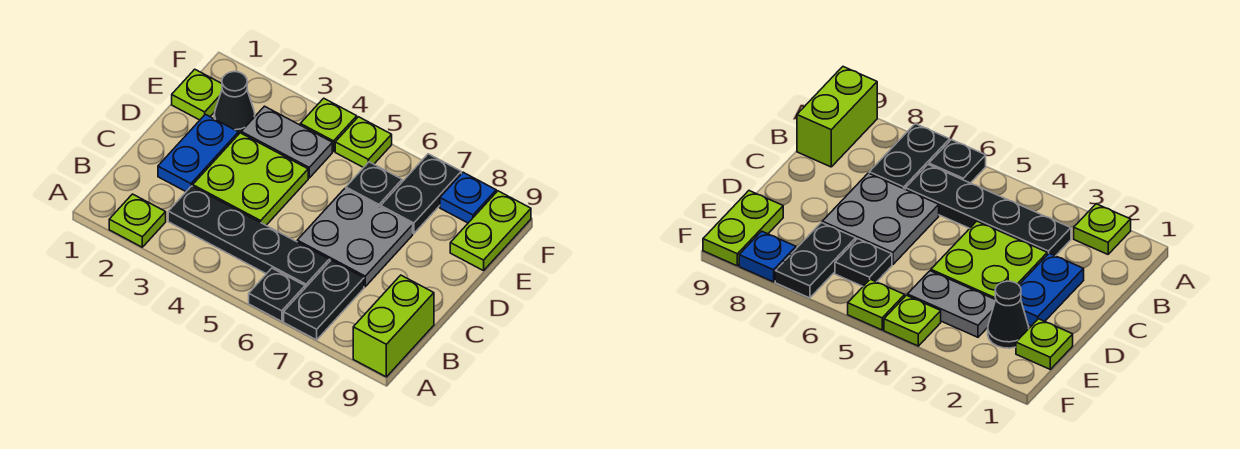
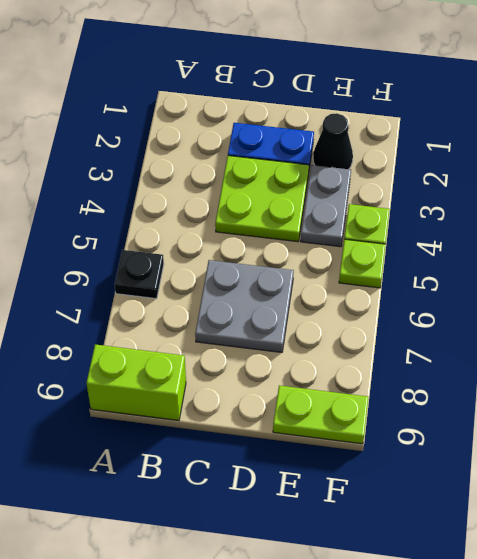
none -> lime plate A2 level 1
none -> black plate A7:B7 level 1
none -> black plate B3:B6 level 1

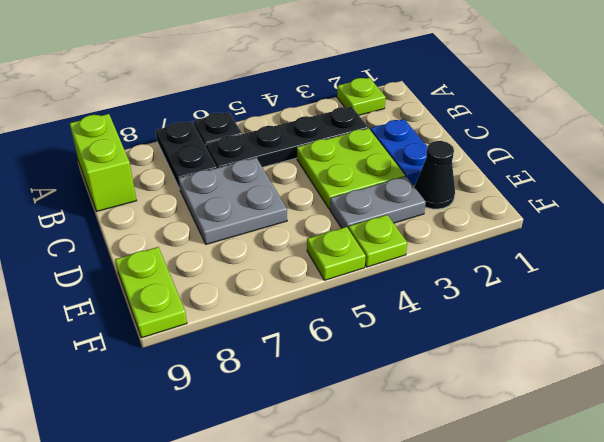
none -> lime plate E1 level 1
none -> black plate E6 level 1
none -> black plate E7:F7 level 1

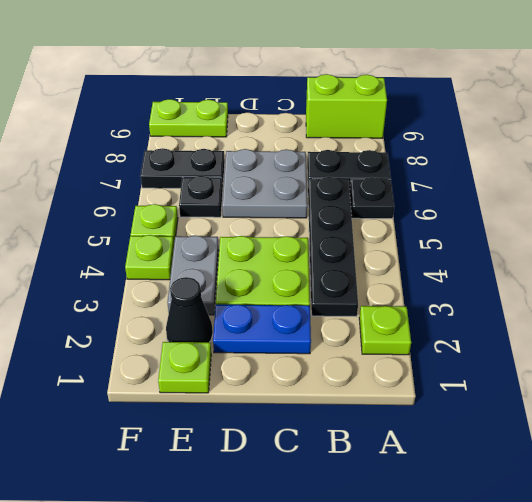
none -> blue plate F8 level 1

